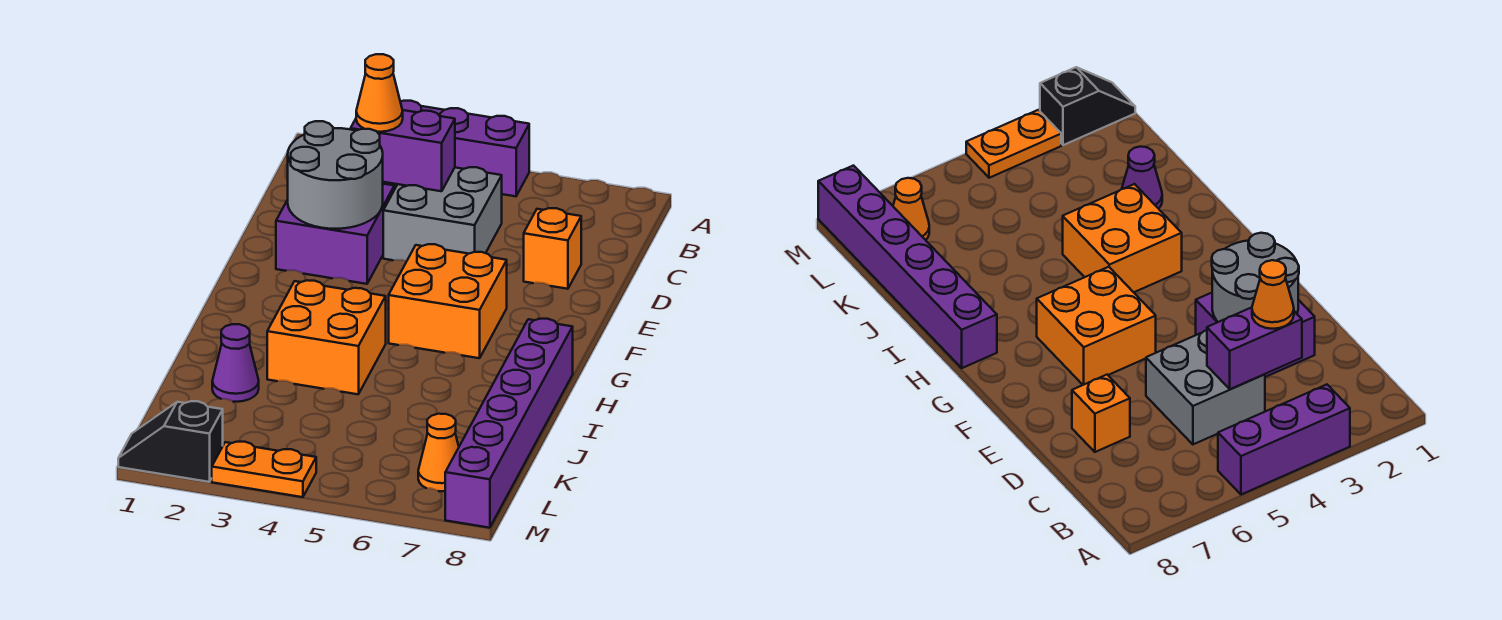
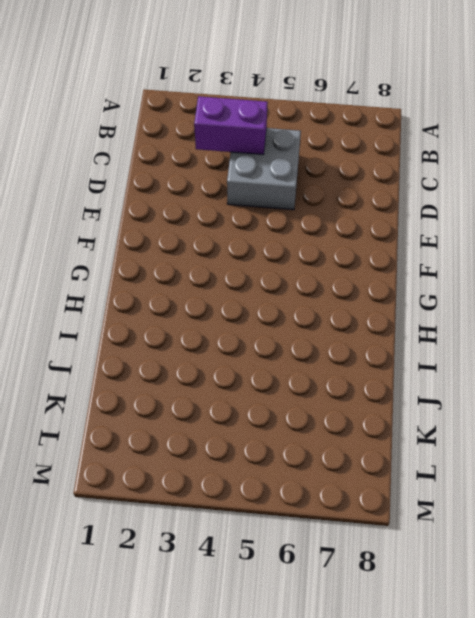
none -> purple brick A3:A5 level 1
none -> purple brick D2:E3 level 1
none -> orange brick D7 level 1

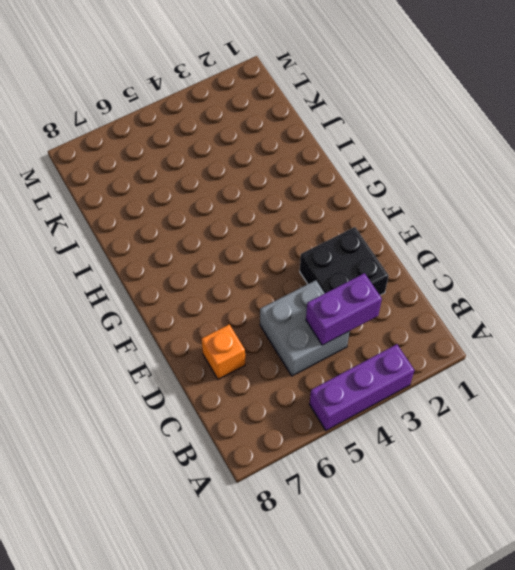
black brick D2:E3 level 1 -> purple brick D2:E3 level 1
none -> orange brick F5:G6 level 1
none -> orange brick H3:I4 level 1
none -> purple brick H8:M8 level 1

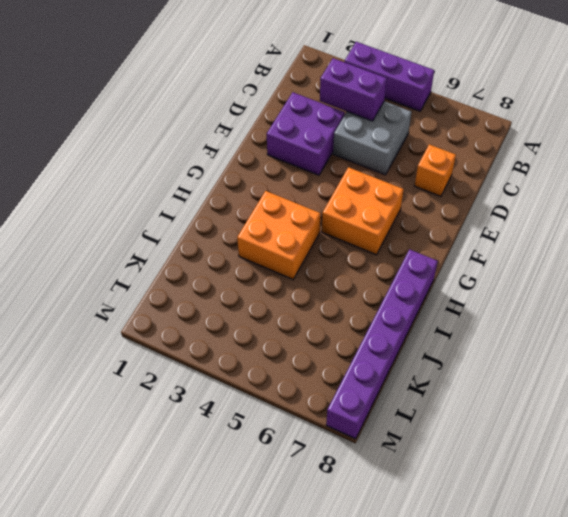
none -> purple cone J2 level 1
none -> orange cone L7 level 1
none -> black slope M1:M2 level 1 top 2

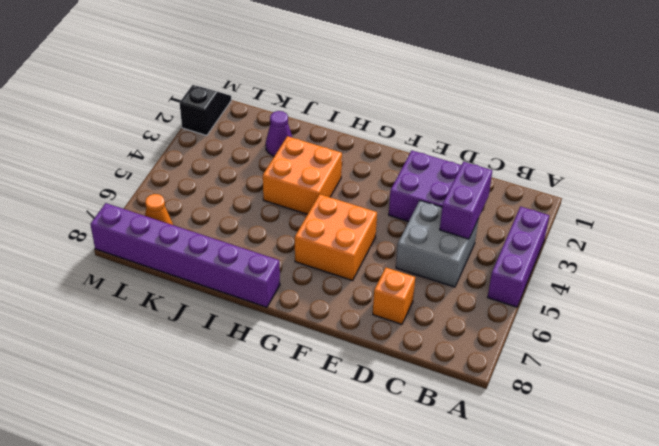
none -> orange plate M3:M4 level 1
none -> grey round brick D2:E3 level 2
none -> orange cone C3 level 3

